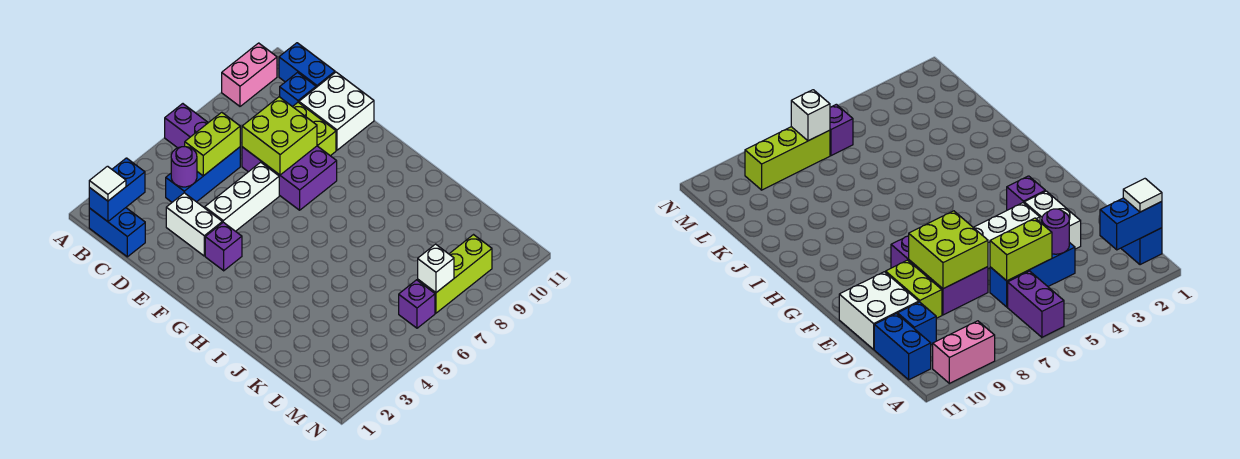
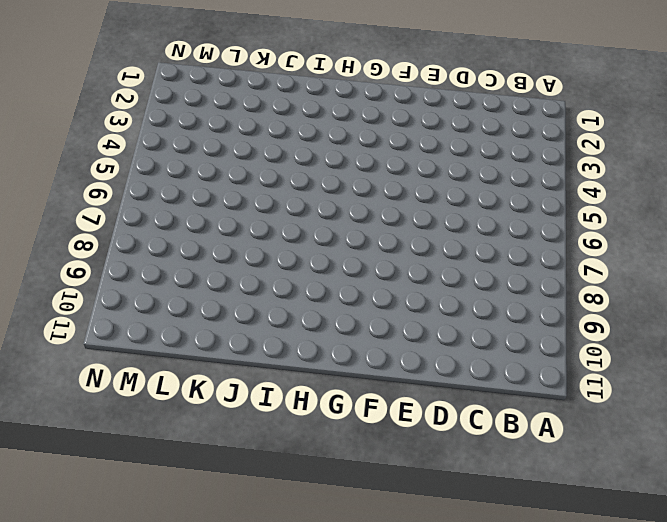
none -> purple brick A6:B6 level 1
none -> pink brick A9:A10 level 1
none -> blue brick B1:C1 level 1

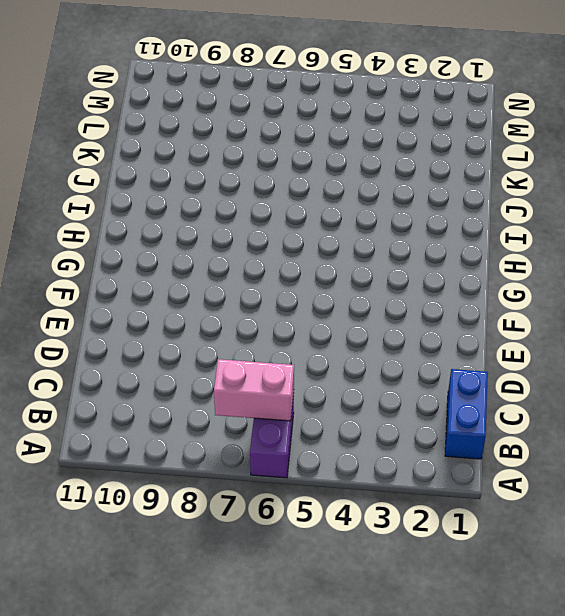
pink brick B6:B7 level 2 -> pink brick A9:A10 level 1
none -> blue brick B11:C11 level 1
none -> blue brick C4:C6 level 1
none -> blue brick C10 level 1

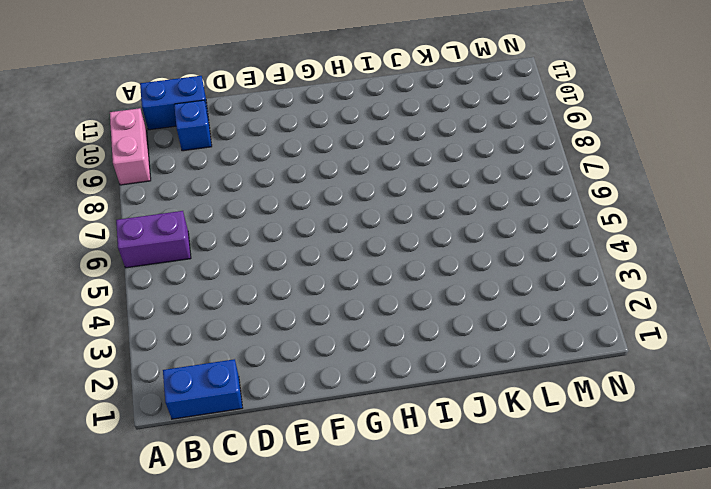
none -> blue brick C4:C6 level 1
none -> white brick D3:E3 level 1
none -> purple brick D7:F8 level 1

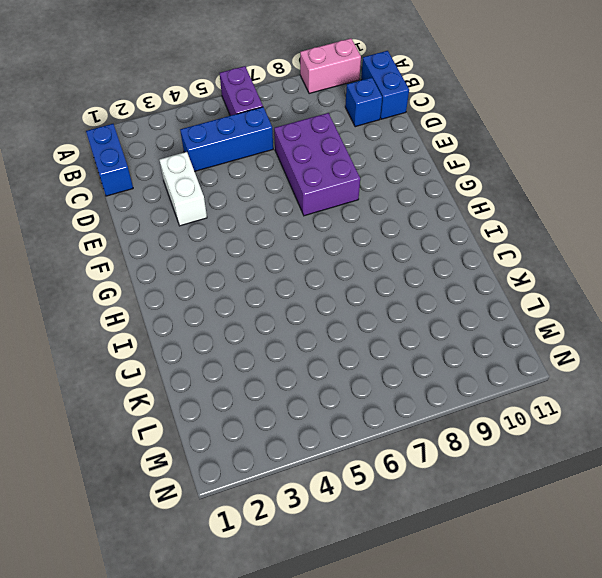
none -> lime brick D9:E9 level 1
none -> white brick D10:E11 level 1
none -> white brick E4:E6 level 1

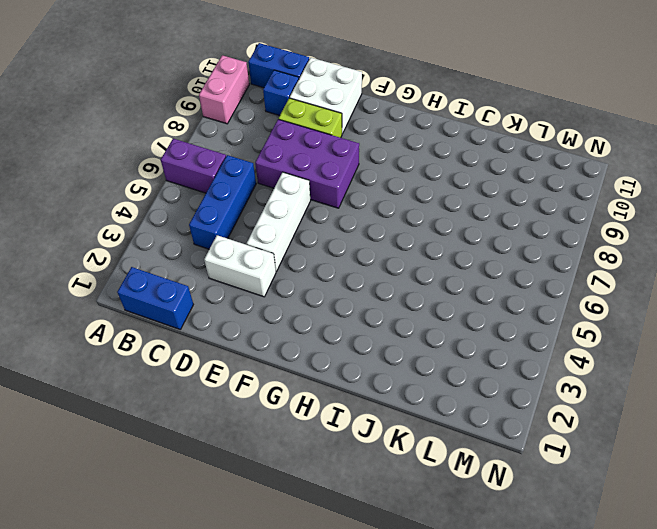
none -> purple brick F3 level 1
none -> purple brick M6 level 1
none -> lime brick M7:M9 level 1

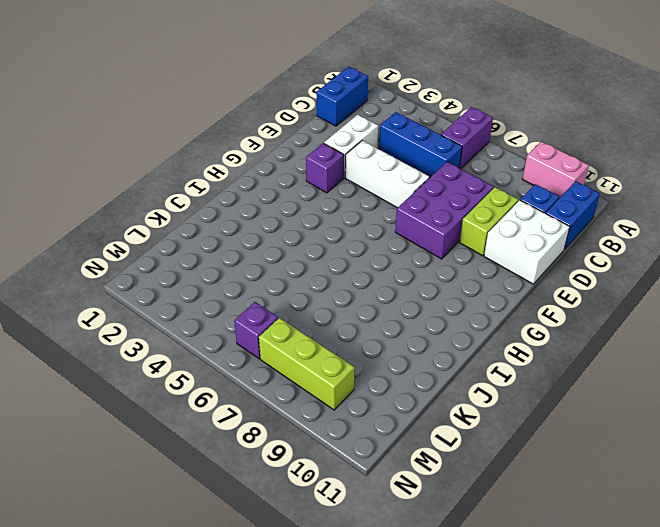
none -> blue brick B1:B2 level 2
none -> purple round brick C4 level 2
none -> lime brick C5:C6 level 2

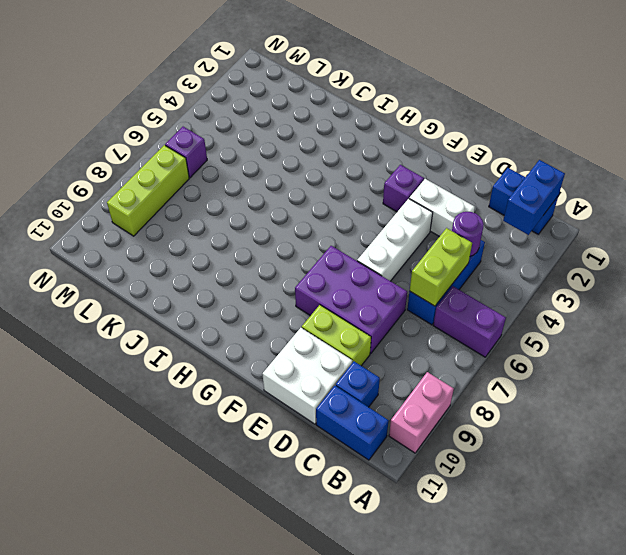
none -> lime brick D7:E8 level 2
none -> white brick M7 level 2
none -> white tile B1 level 3

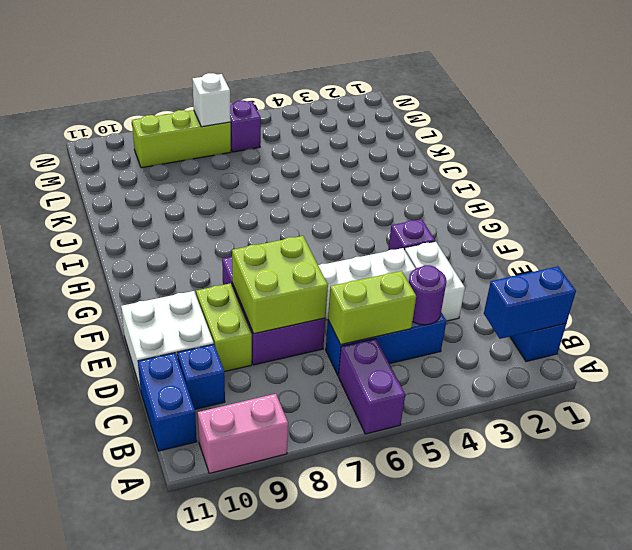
none -> white tile B1 level 3

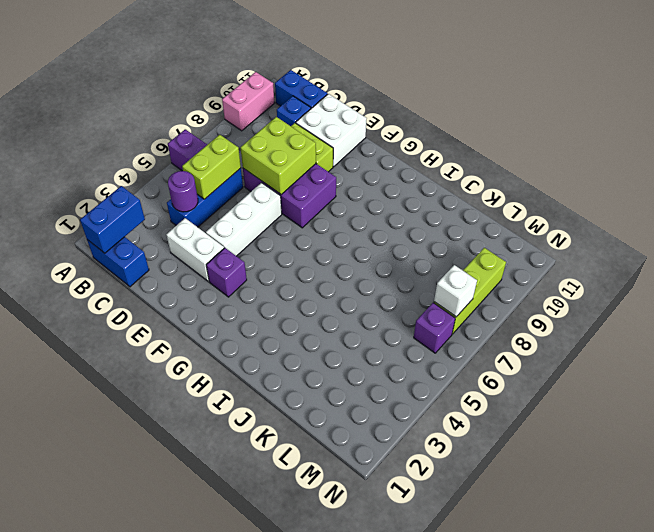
none -> white tile B1 level 3

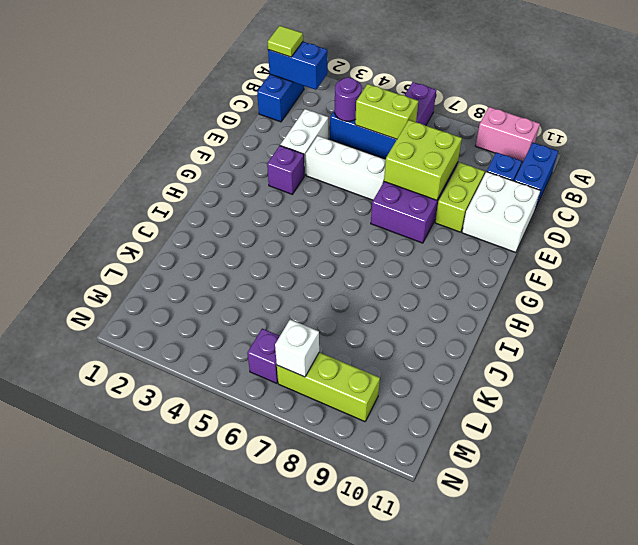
lime tile B1 level 3 -> white tile B1 level 3

